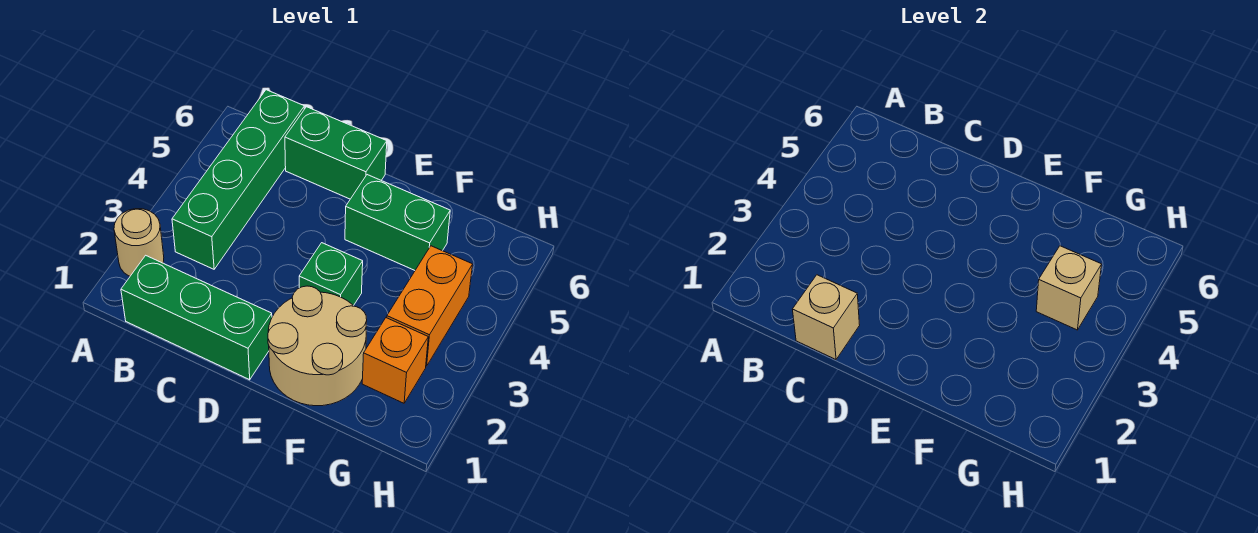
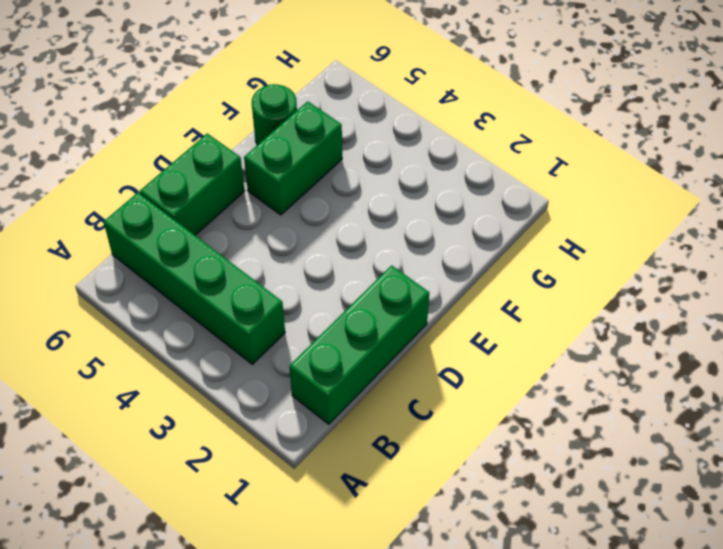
green round brick F6 level 1 -> none
none -> tan round brick A2 level 1
none -> tan round brick E1:F2 level 1

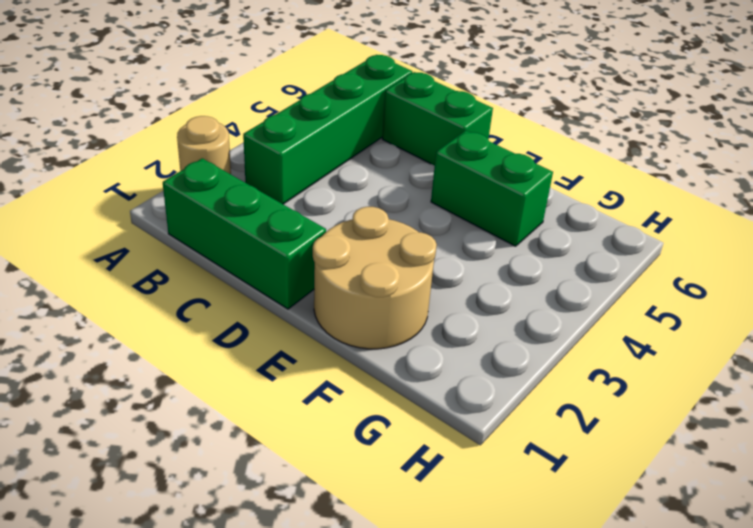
none -> green brick E3 level 1
none -> orange brick G2 level 1

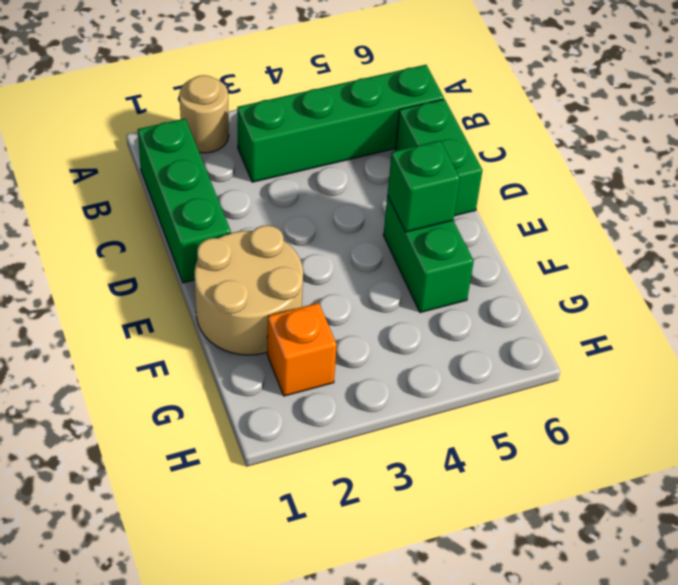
green brick E5 level 2 -> green brick E3 level 1
none -> orange brick G3:G4 level 1
none -> tan brick C1 level 2

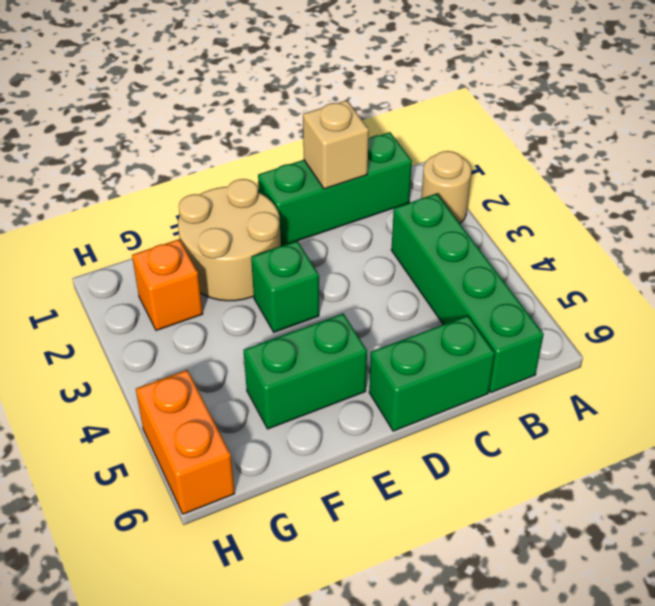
orange brick H5:H6 level 1 -> orange brick G3:G4 level 1
none -> tan brick G4 level 2

